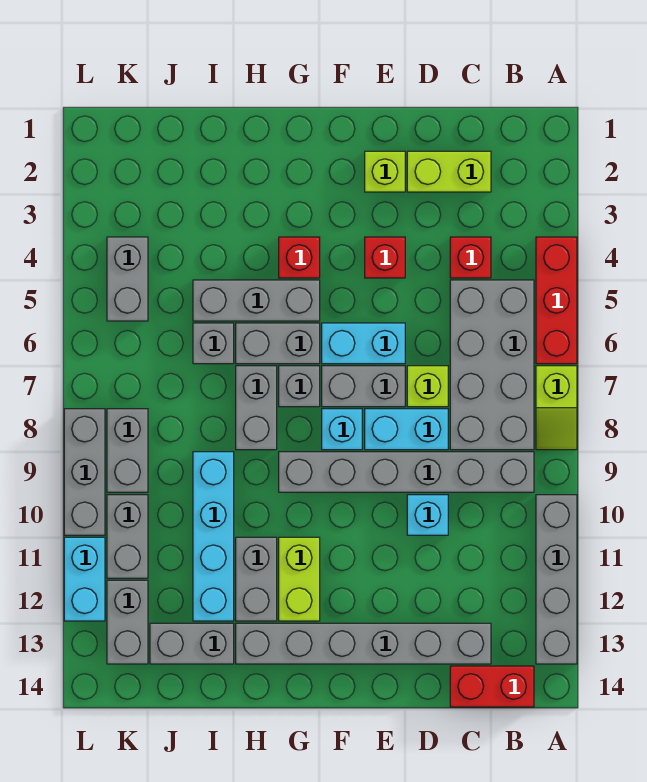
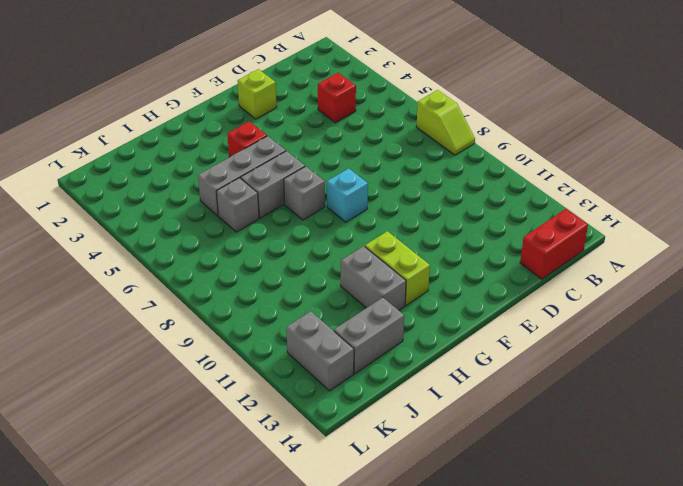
none -> red brick A4:A6 level 1
none -> grey brick A10:A13 level 1
none -> grey brick B5:C8 level 1
none -> grey brick B9:G9 level 1

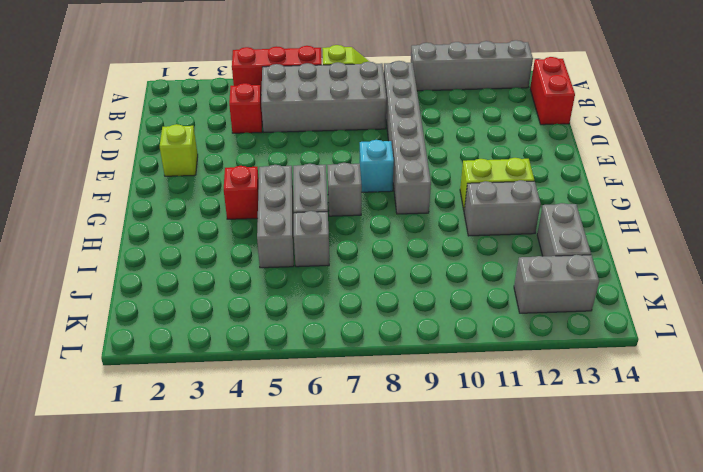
none -> lime brick C2:D2 level 1
none -> grey brick C13:H13 level 1
none -> lime brick D7 level 1
none -> cyan brick D8:E8 level 1

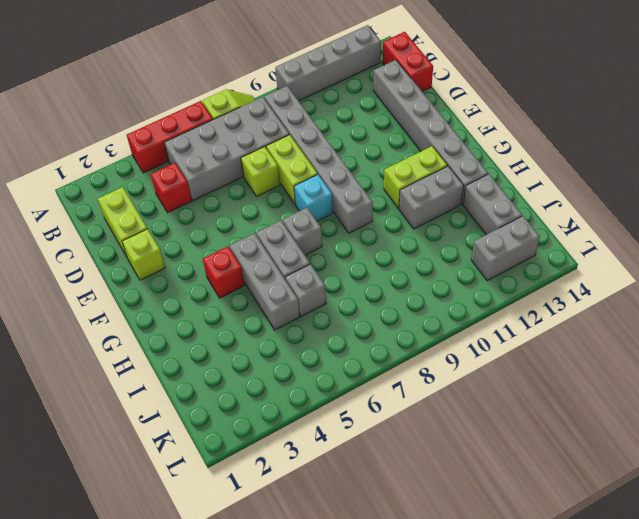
lime brick D8:E8 level 1 -> cyan brick D8:E8 level 1
none -> cyan brick D10 level 1
none -> red brick E4 level 1
none -> cyan brick E6:F6 level 1
none -> grey brick E7:F7 level 1

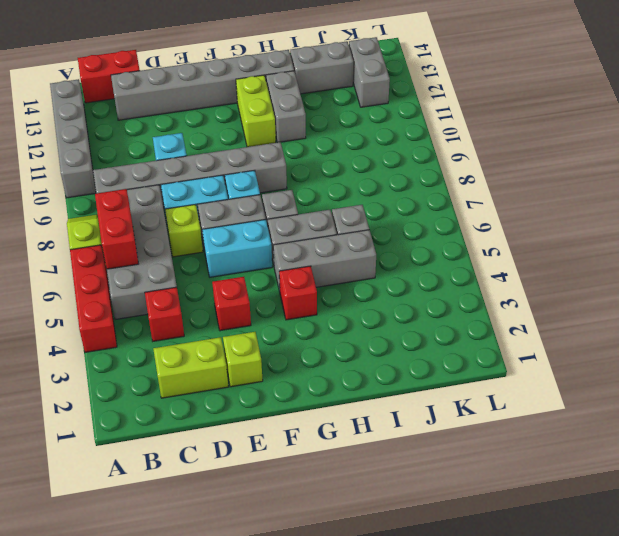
red brick B6:B7 level 2 -> none
none -> grey brick H7:H8 level 1
none -> cyan brick I9:I12 level 1
none -> grey brick K4:K5 level 1
none -> grey brick K8:K9 level 1

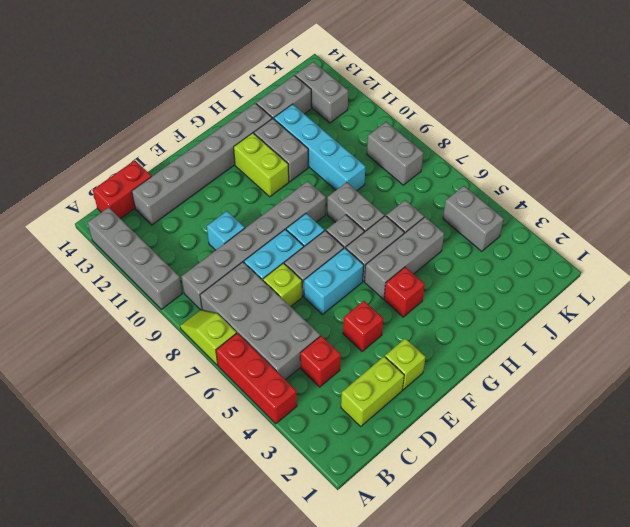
none -> grey brick K10:K11 level 1
none -> grey brick L8:L10 level 1
none -> cyan brick L11:L12 level 1

